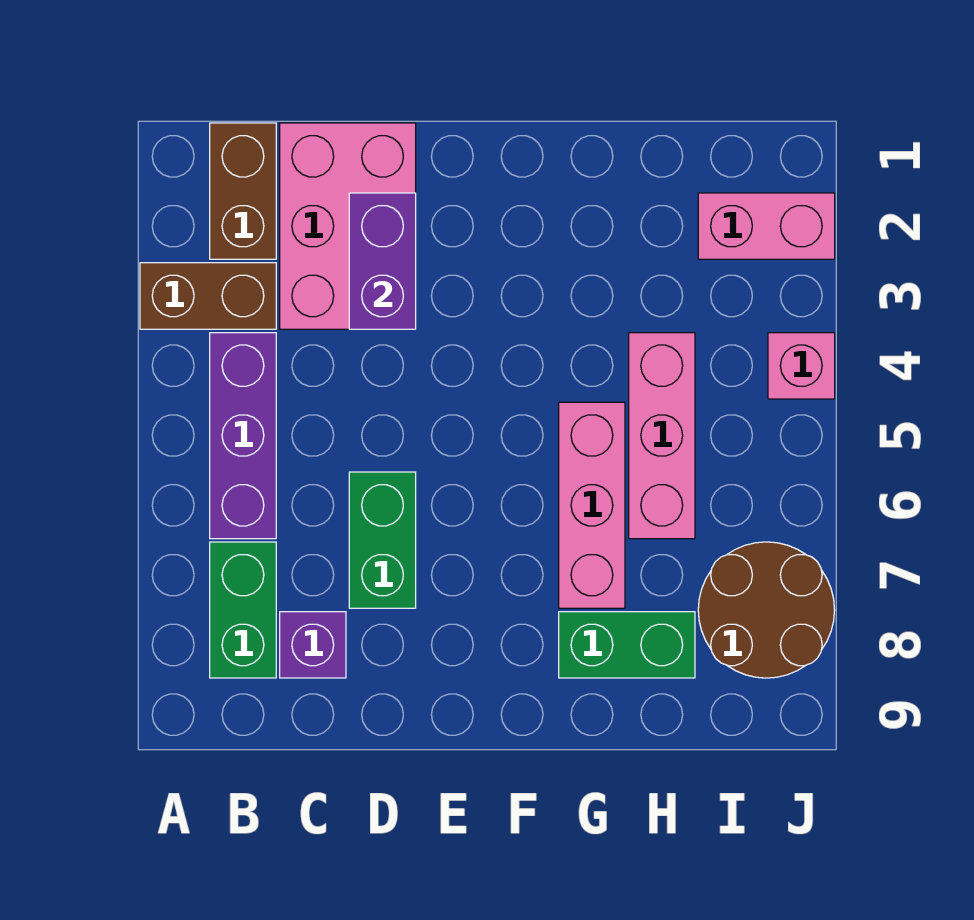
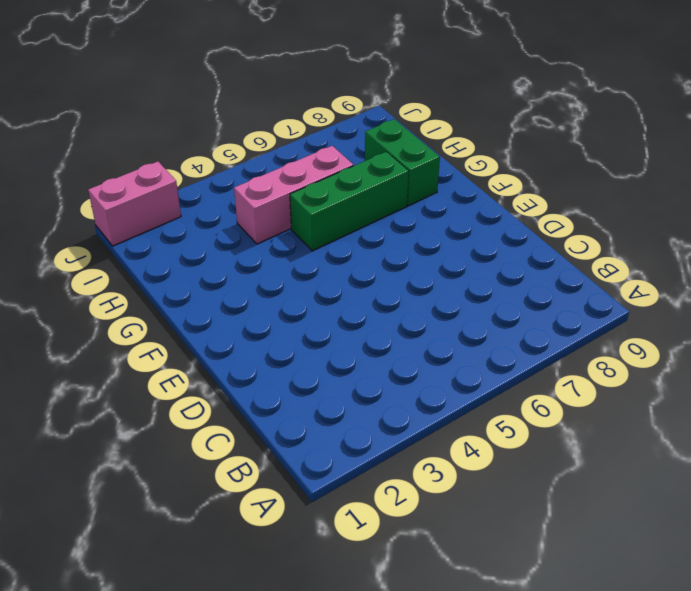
green brick G5:G7 level 1 -> pink brick G5:G7 level 1
pink brick J1:J2 level 1 -> pink brick I2:J2 level 1
none -> brown brick A3:B3 level 1
none -> brown brick B1:B2 level 1
none -> purple brick B4:B6 level 1

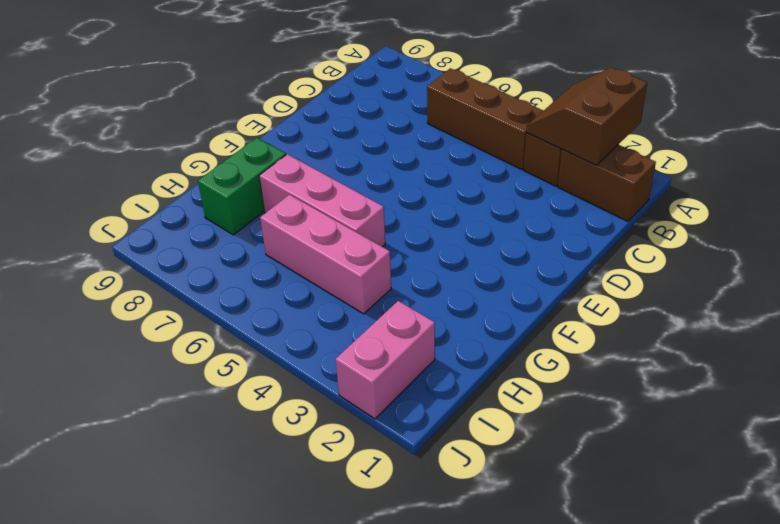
brown slope A2:B3 level 2 top 2 -> none
brown brick B4:B6 level 1 -> purple brick B4:B6 level 1
none -> green brick B7:B8 level 1
none -> pink brick C1:D3 level 1
none -> purple brick C8 level 1

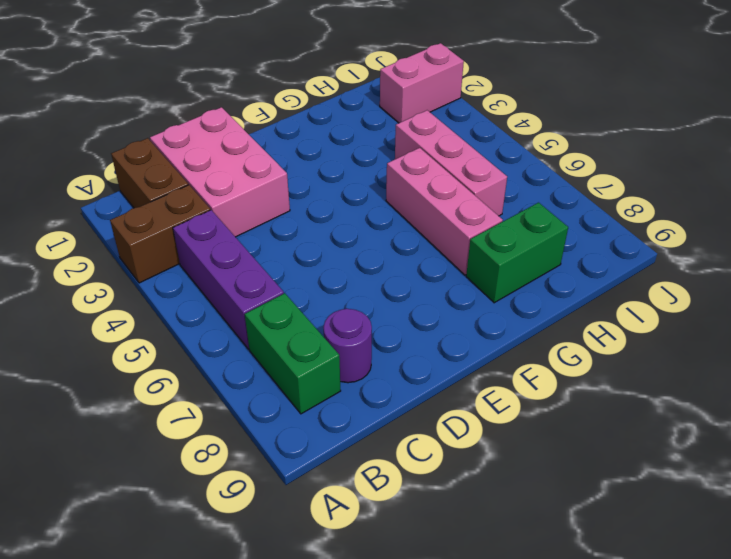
purple round brick C8 level 1 -> purple brick C8 level 1
none -> green brick D6:D7 level 1
none -> brown round brick I7:J8 level 1
none -> pink brick J4 level 1

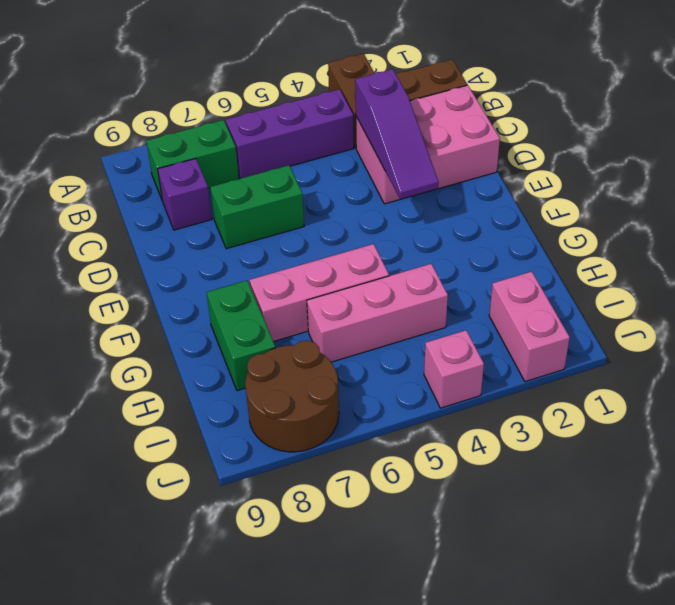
purple slope C3:E3 level 2 top C -> purple brick D2:D3 level 2

